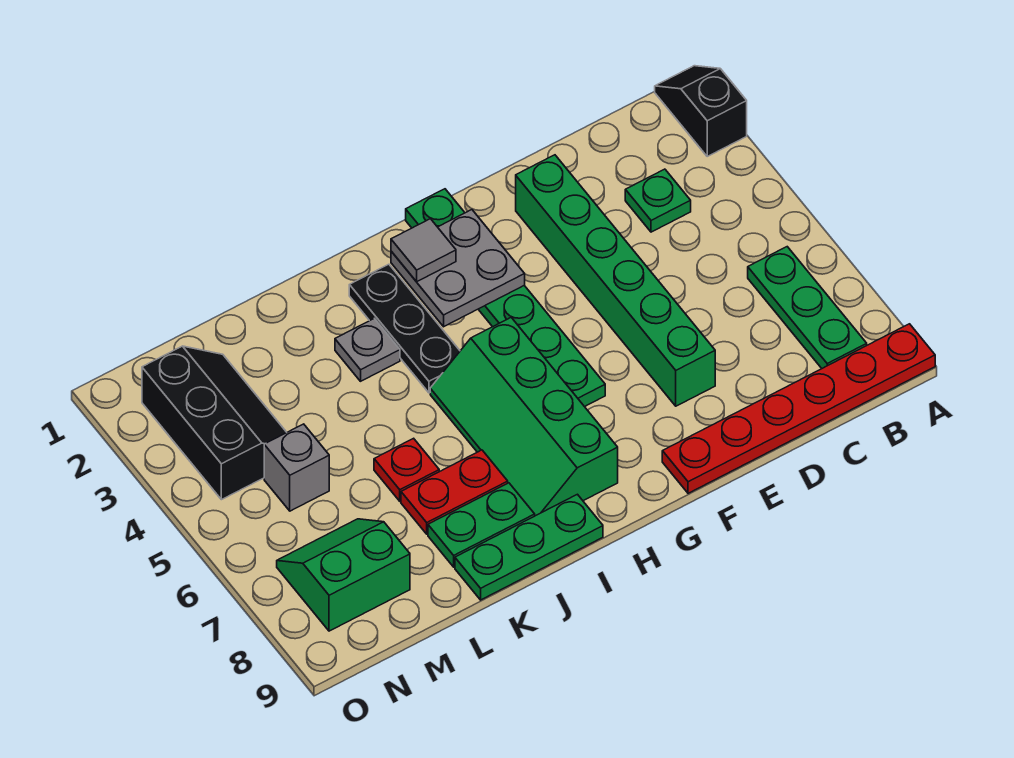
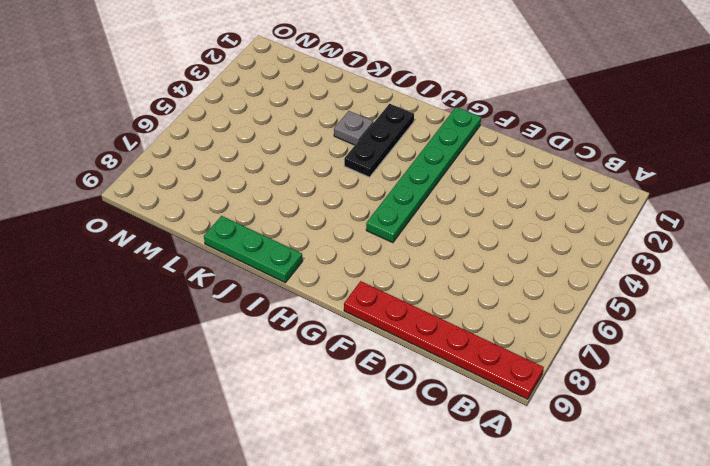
none -> black slope A1:A2 level 1 top 2
none -> green plate B6:B8 level 1
none -> green plate C3 level 1

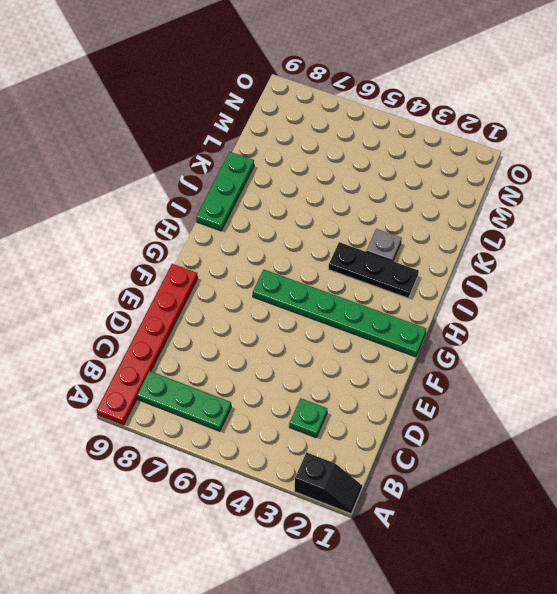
none -> green brick E2:E7 level 1
none -> green slope H5:I8 level 1 top H
none -> red plate J7:K7 level 1

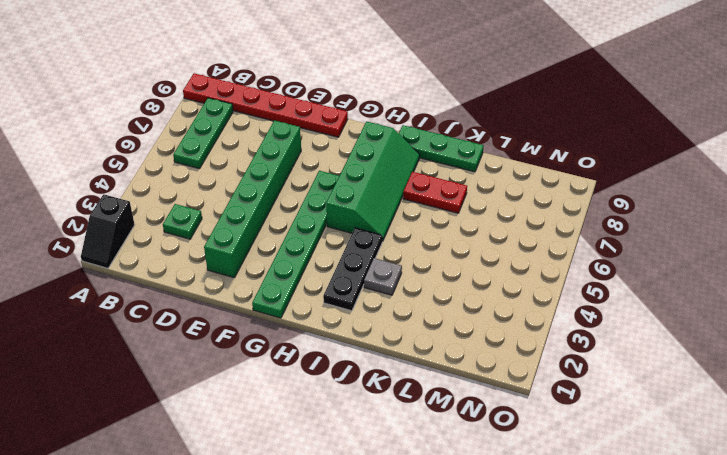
none -> green plate J8:K8 level 1
none -> red plate K6 level 1
none -> black slope M2:N4 level 1 top N

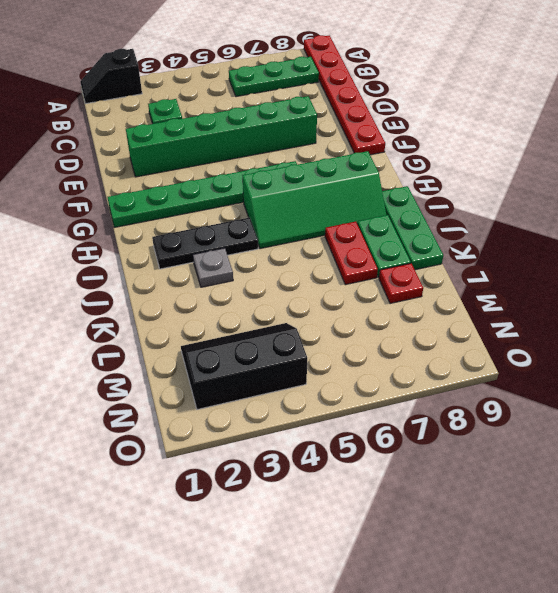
red plate L8 level 1 -> red plate K6 level 1
none -> grey brick M5 level 1
none -> green slope M7:N8 level 1 top 8
none -> grey plate G2:H3 level 2

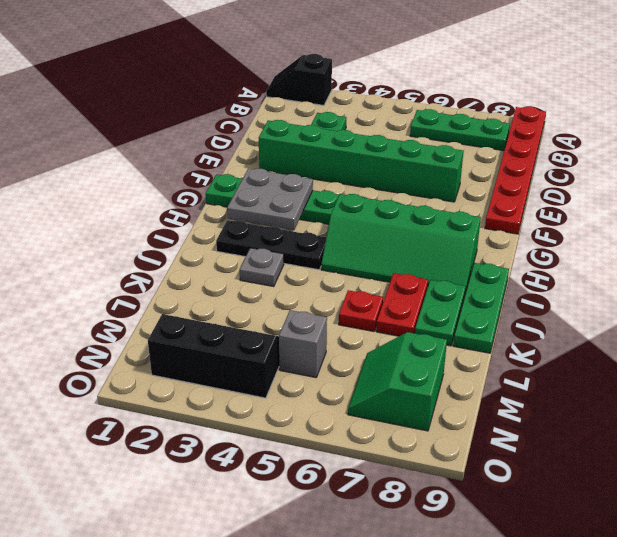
none -> grey tile H2 level 3

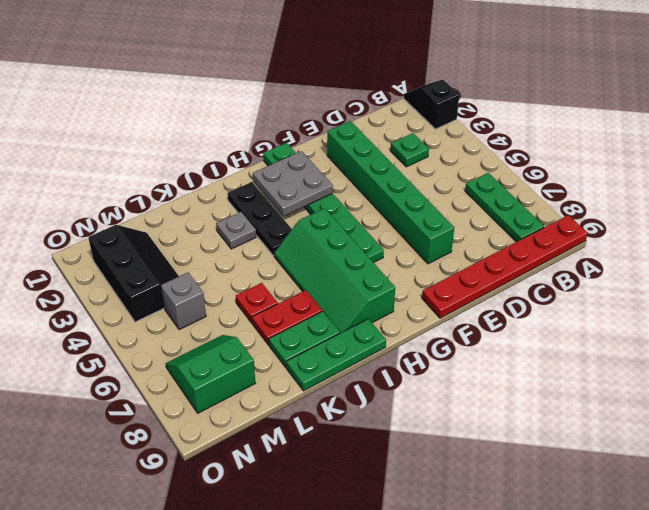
none -> grey tile H2 level 3

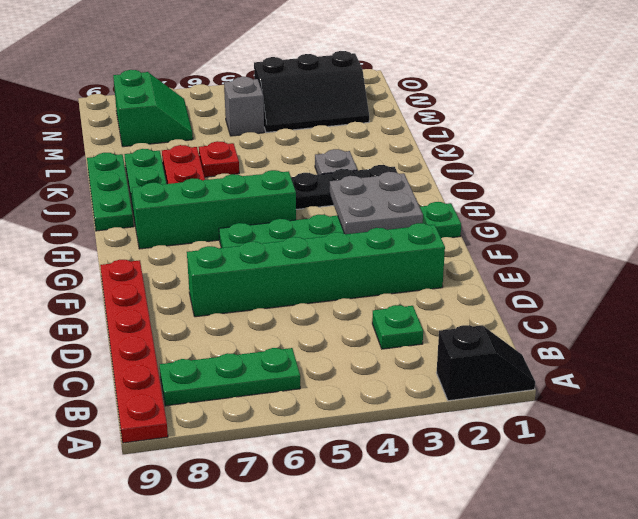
none -> grey tile H2 level 3

